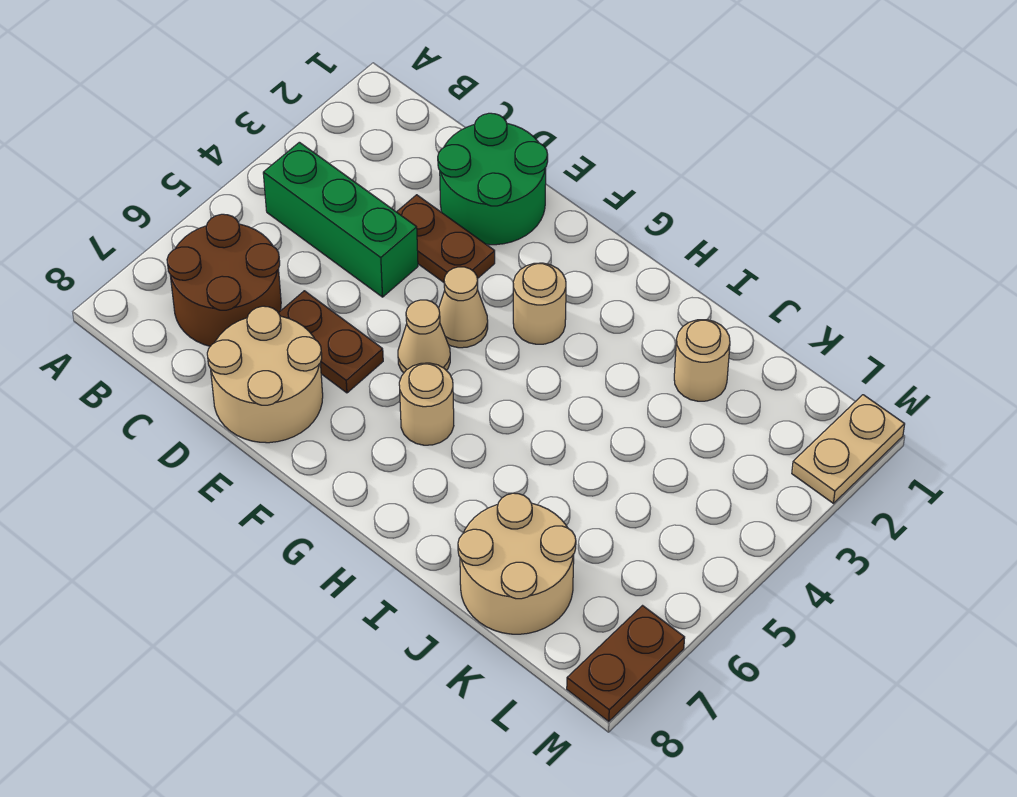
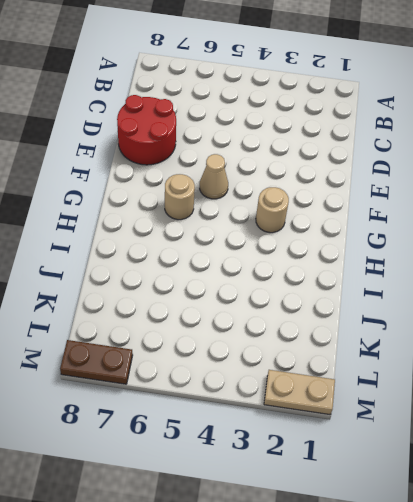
red round brick D7:E8 level 1 -> tan round brick D7:E8 level 1
none -> green brick B4:D4 level 1
none -> brown round brick B6:C7 level 1
none -> green round brick D1:E2 level 1

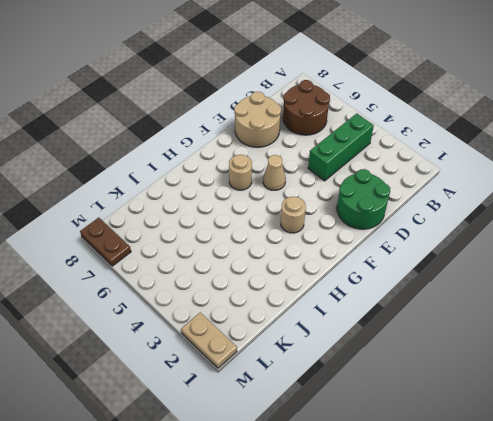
none -> brown plate D3:E3 level 1
none -> brown plate D6:E6 level 1
none -> tan cone F4 level 1

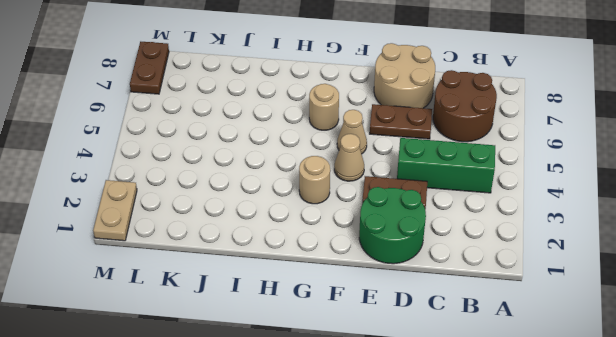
none -> tan round brick J2 level 1
none -> tan round brick J7:K8 level 1

